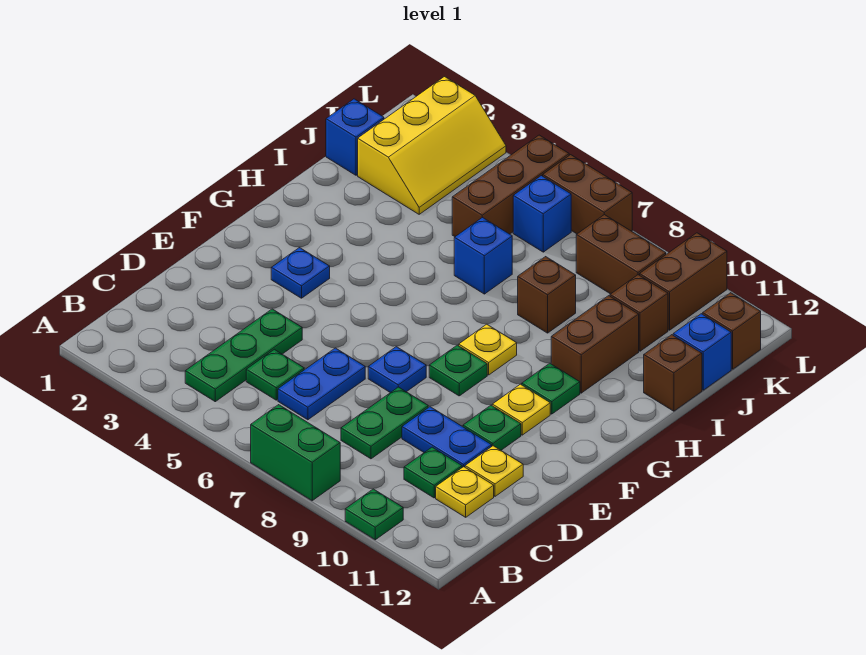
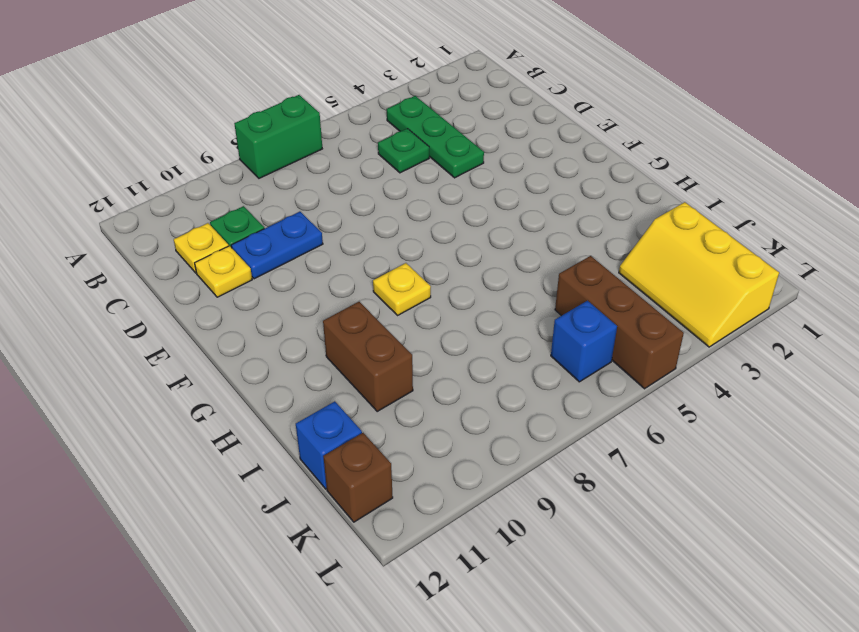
none -> green plate A10 level 1
none -> blue plate C6:D6 level 1
none -> green plate C8:D8 level 1
none -> blue plate E7 level 1

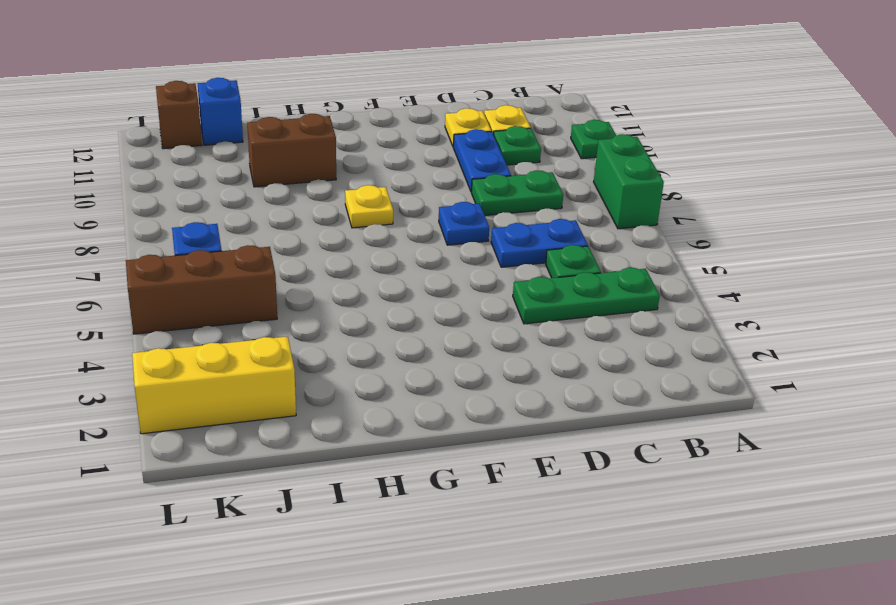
none -> green plate E10 level 1
none -> blue plate F3 level 1
none -> green plate F8 level 1
none -> yellow plate F10 level 1

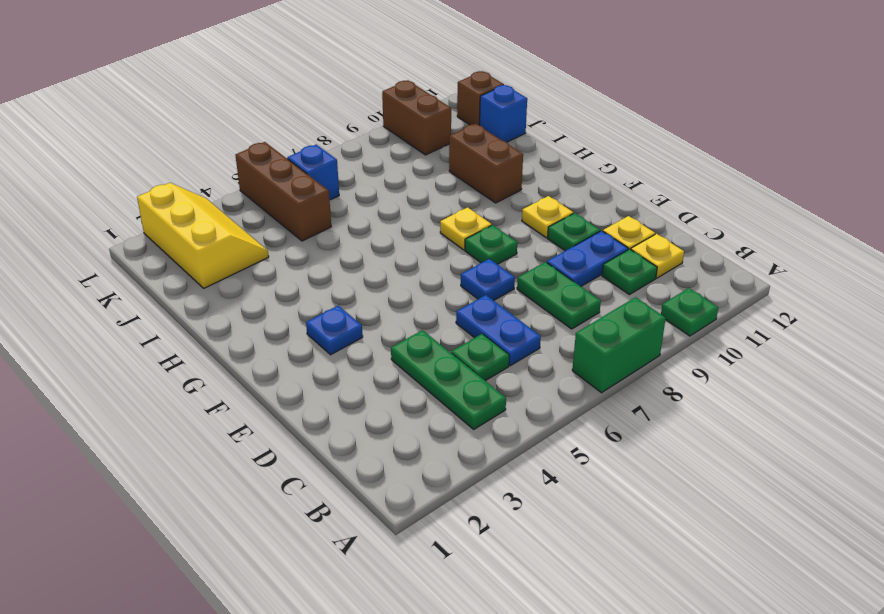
none -> green plate G10 level 1
none -> blue brick I6 level 1
none -> brown brick I8 level 1
none -> brown brick I12 level 1

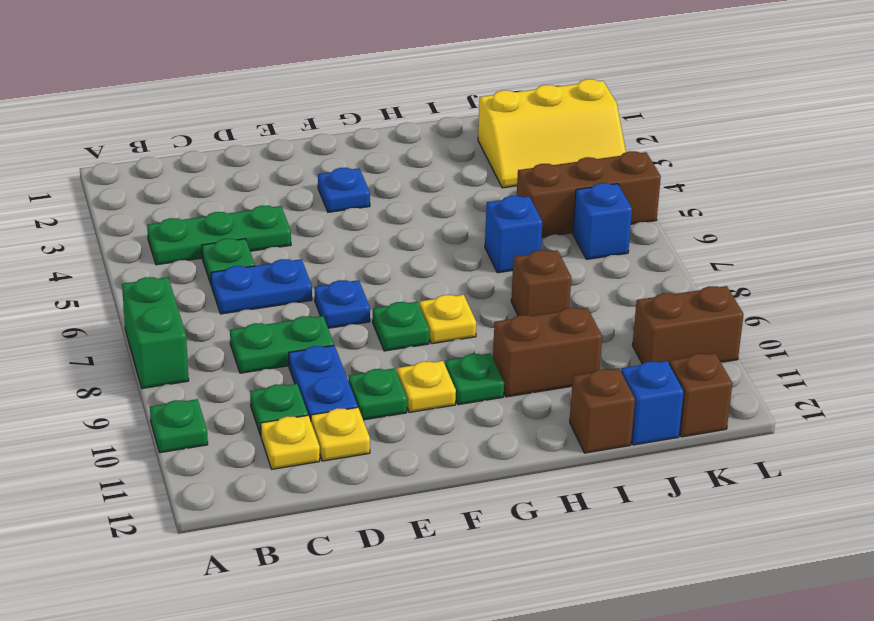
none -> blue brick J1 level 1
none -> brown brick J10 level 1
none -> brown brick K8:K9 level 1
none -> brown brick L6:L7 level 1

